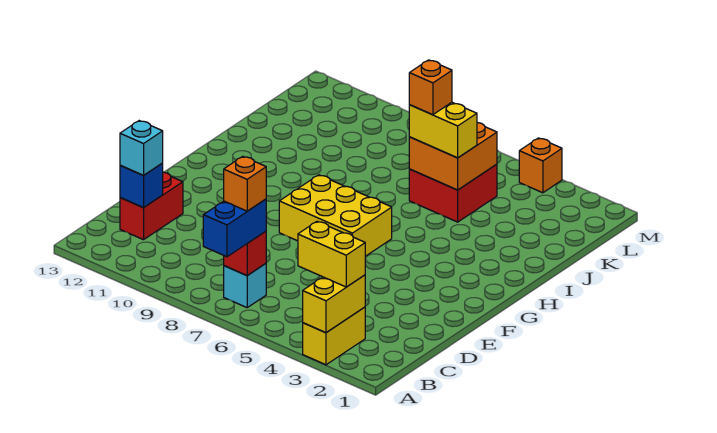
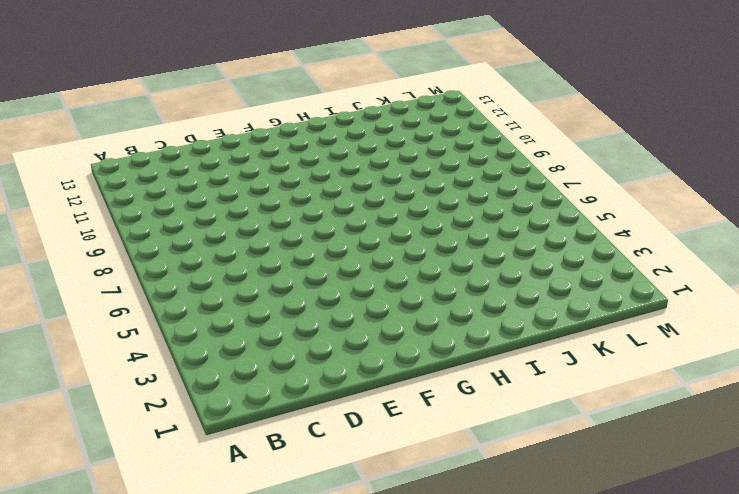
none -> yellow brick A3:B3 level 1
none -> cyan brick B7 level 1
none -> red brick C12:D12 level 1

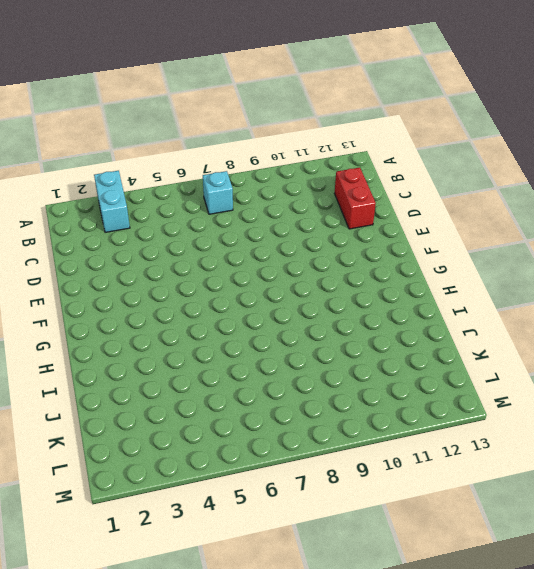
cyan brick A3:B3 level 1 -> yellow brick A3:B3 level 1
none -> yellow brick F6:G8 level 1
none -> red brick J5:K6 level 1
none -> orange brick M4 level 1

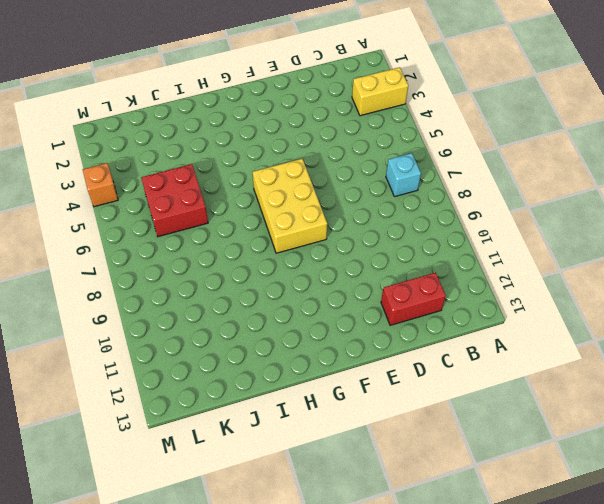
none -> yellow brick A3:B3 level 2
none -> red brick B7 level 2
none -> blue brick C12 level 2

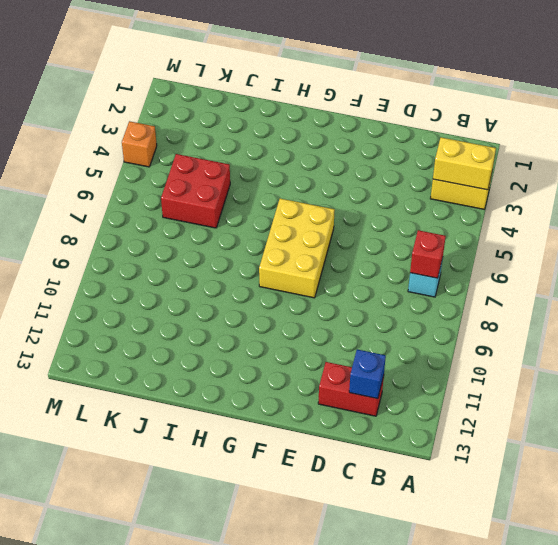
none -> orange brick J5:K6 level 2
none -> blue brick A7:B7 level 3
none -> yellow brick B3:B4 level 3

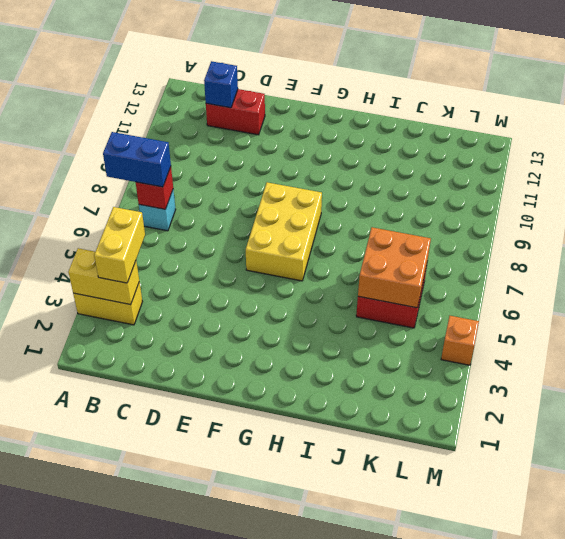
none -> cyan brick C12 level 3
none -> yellow brick J5:J6 level 3
none -> orange brick B7 level 4

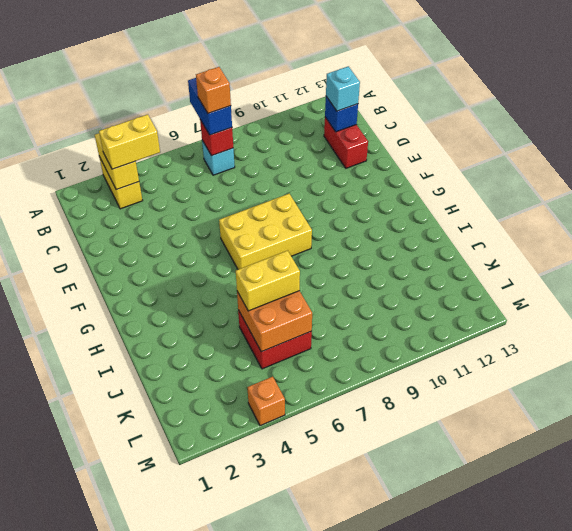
none -> orange brick J6 level 4

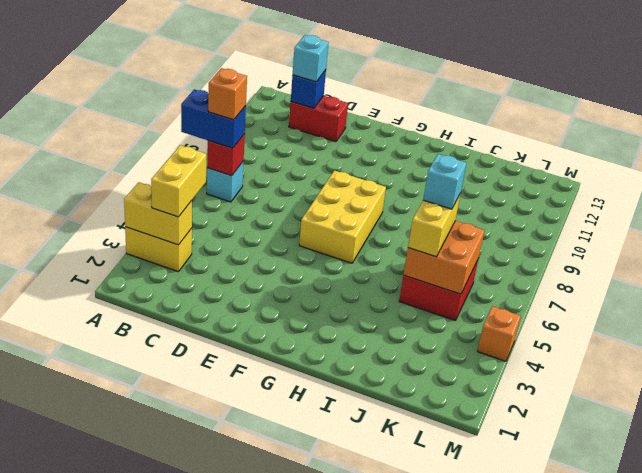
cyan brick J6 level 4 -> orange brick J6 level 4

